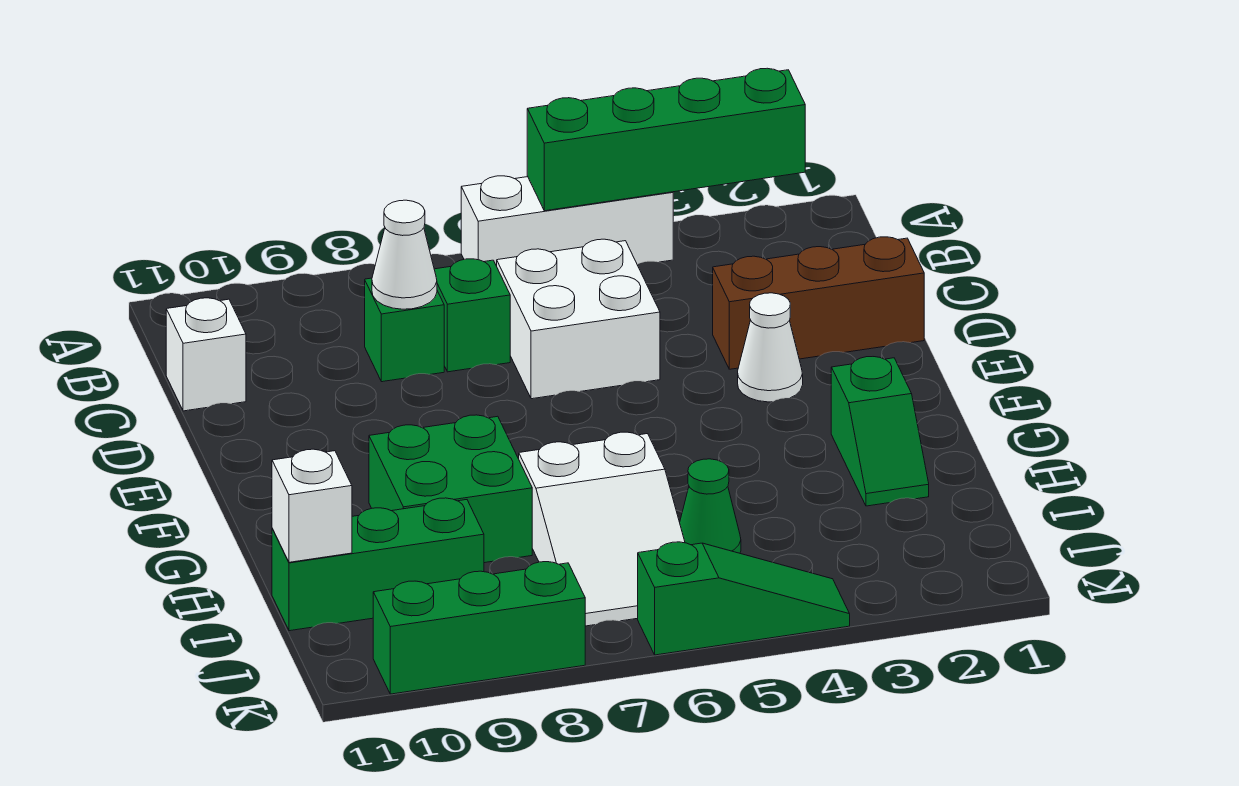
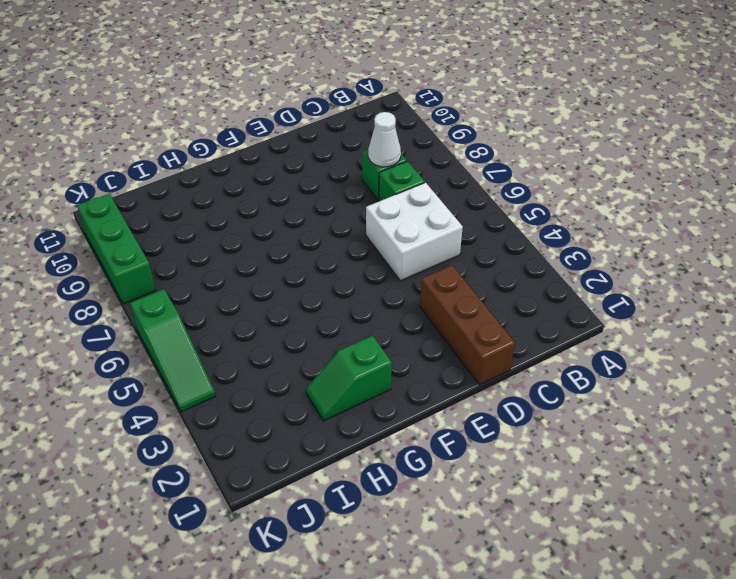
none -> white brick A4:A6 level 1
none -> white brick C11 level 1
none -> white cone E3 level 1

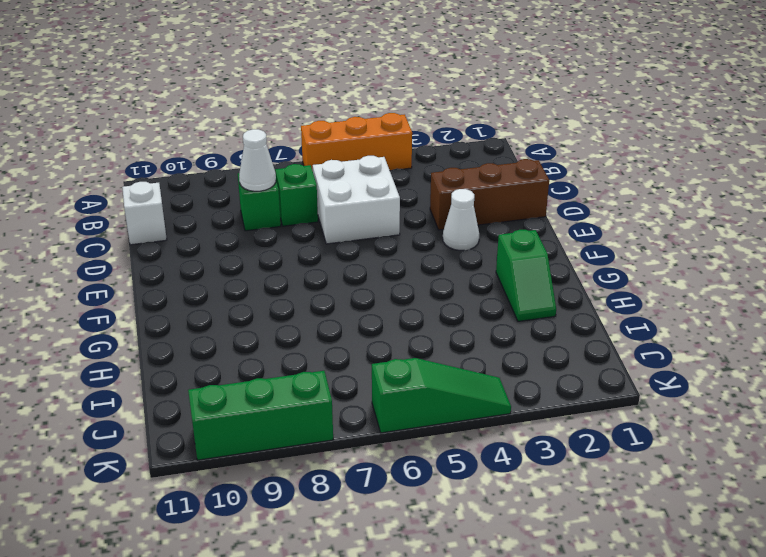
orange brick A4:A6 level 1 -> white brick A4:A6 level 1
none -> green brick G8:H9 level 1
none -> white slope H6:J7 level 1 top H
none -> green cone I5 level 1

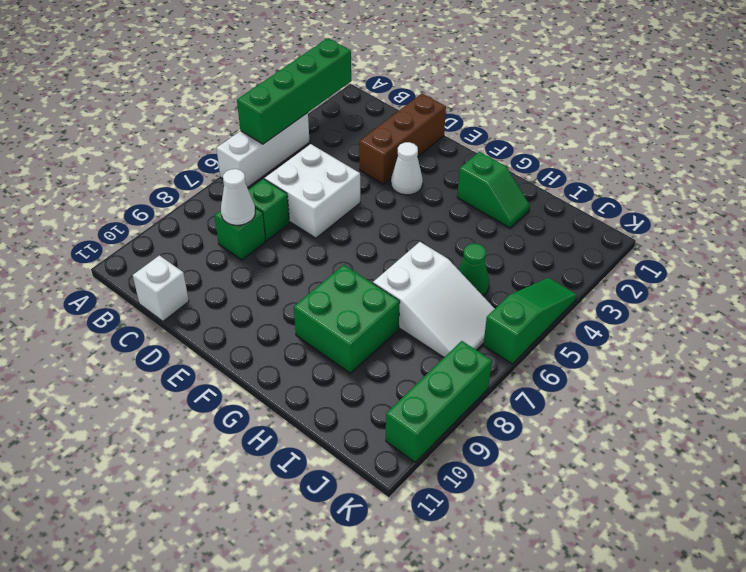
none -> green brick I9:I11 level 1
none -> white brick I11 level 2

